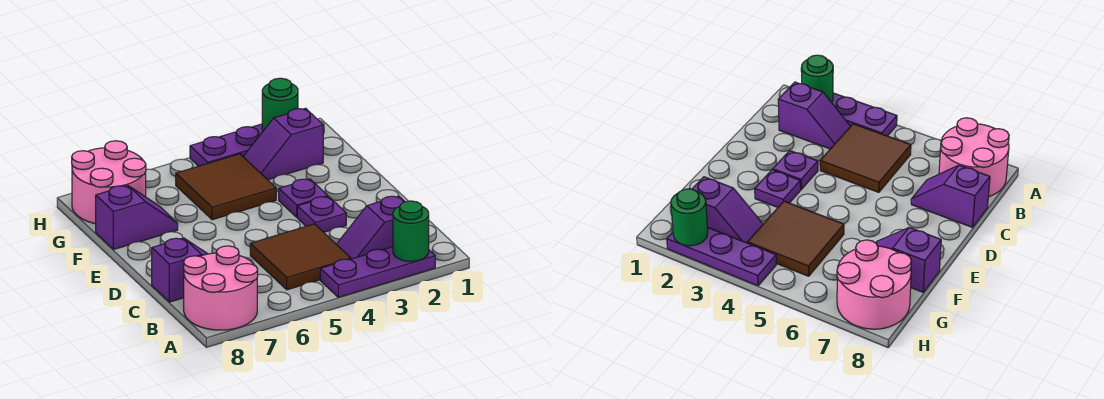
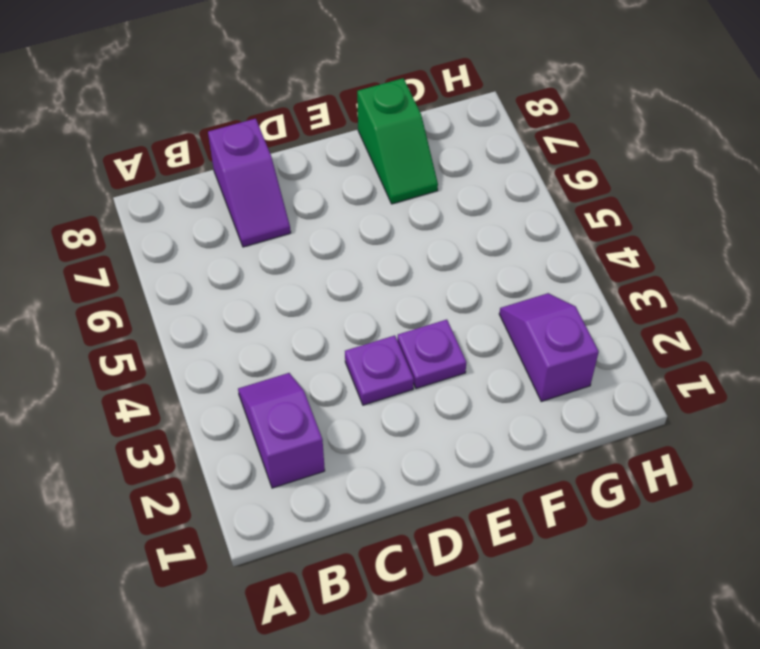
green slope F7:F8 level 1 top 8 -> purple slope F7:F8 level 1 top 8
none -> purple plate A2:A4 level 1
none -> pink round brick A7:B8 level 1
none -> brown tile B4:C5 level 1

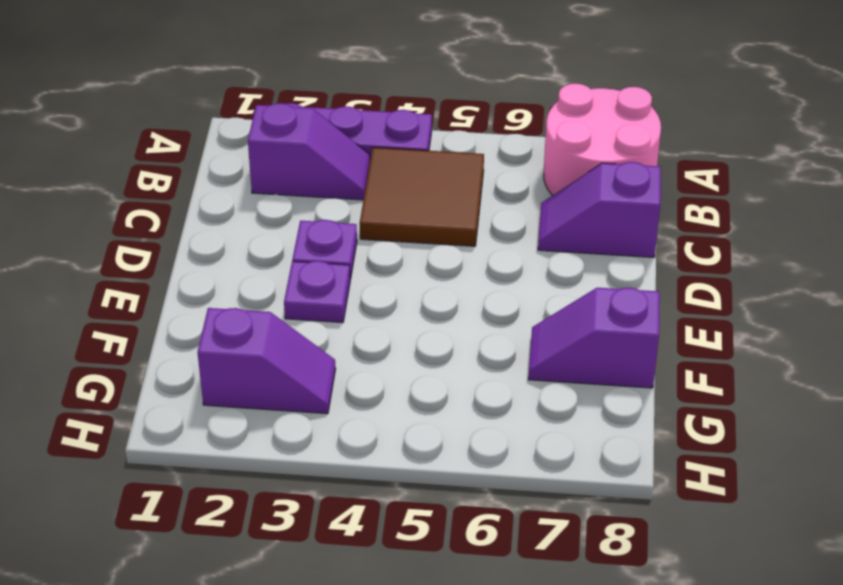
none -> brown tile F4:G5 level 1
none -> pink round brick G7:H8 level 1
none -> purple plate H2:H4 level 1

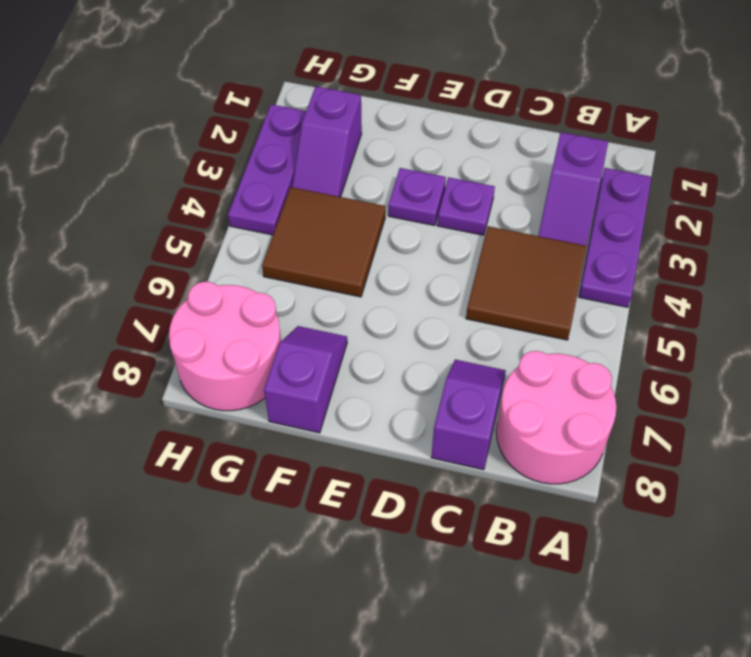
none -> green round brick A2 level 2
none -> green round brick H2 level 2

